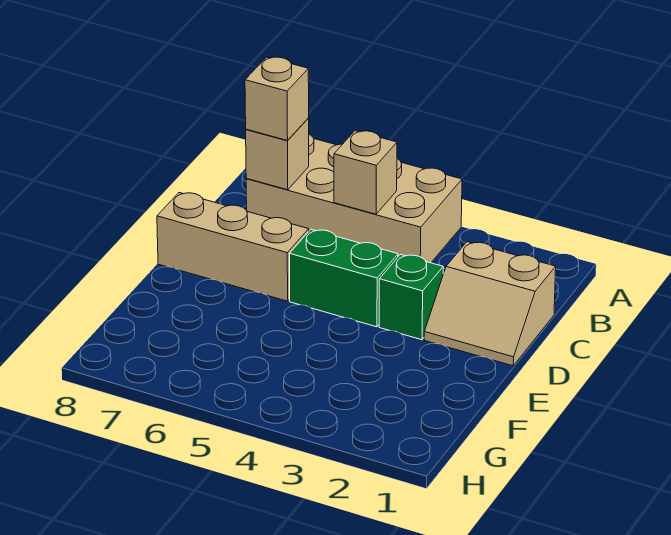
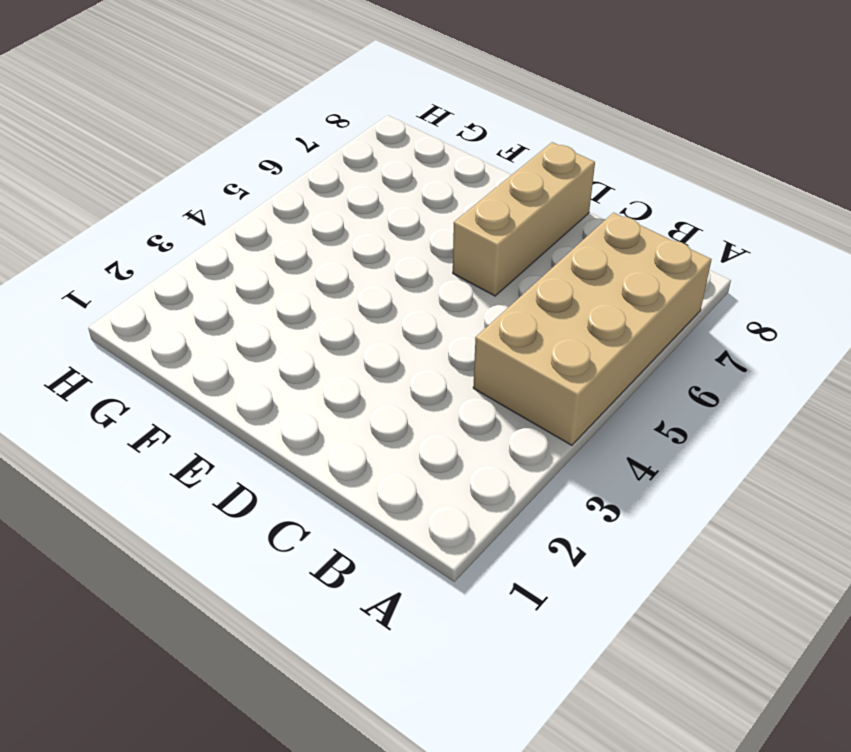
none -> tan slope C1:D2 level 1 top C
none -> green brick D3 level 1

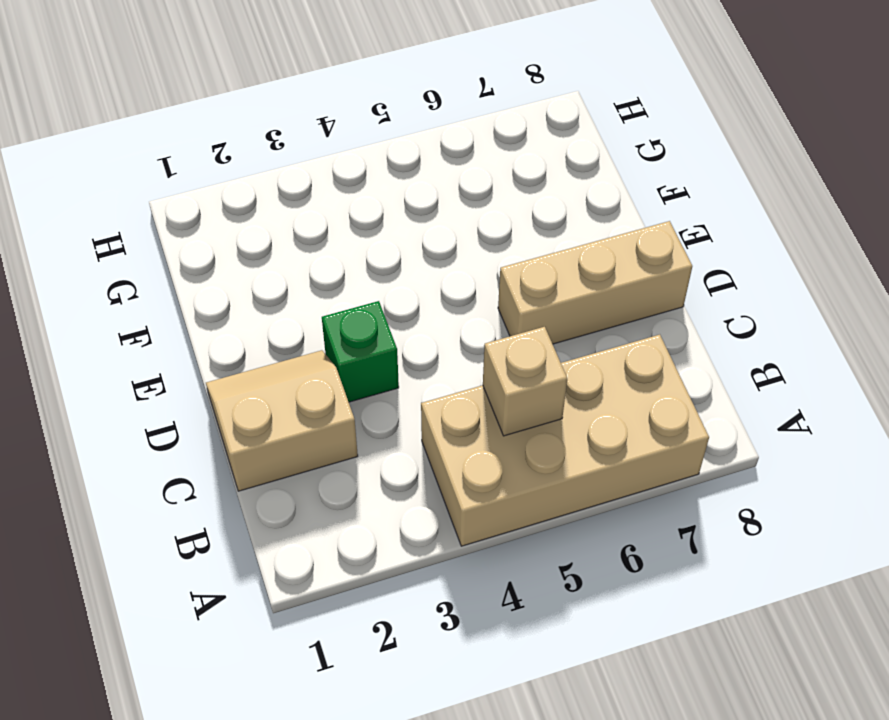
none -> green brick D4:D5 level 1
none -> tan brick B7 level 2

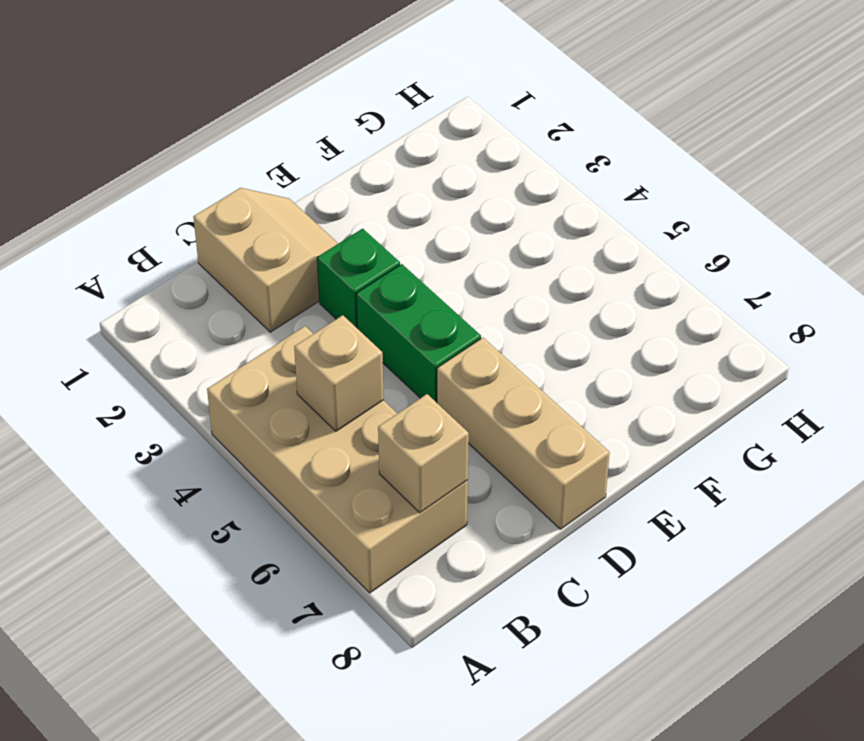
none -> tan brick B7 level 3

